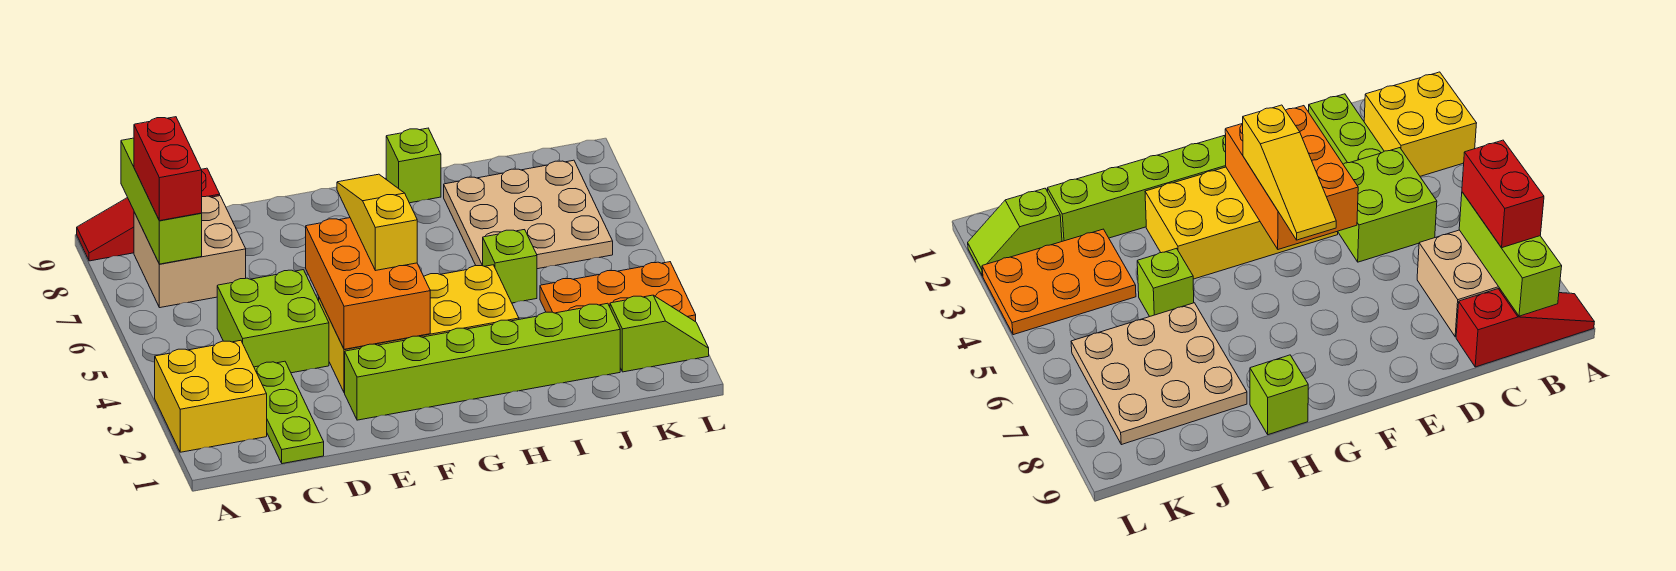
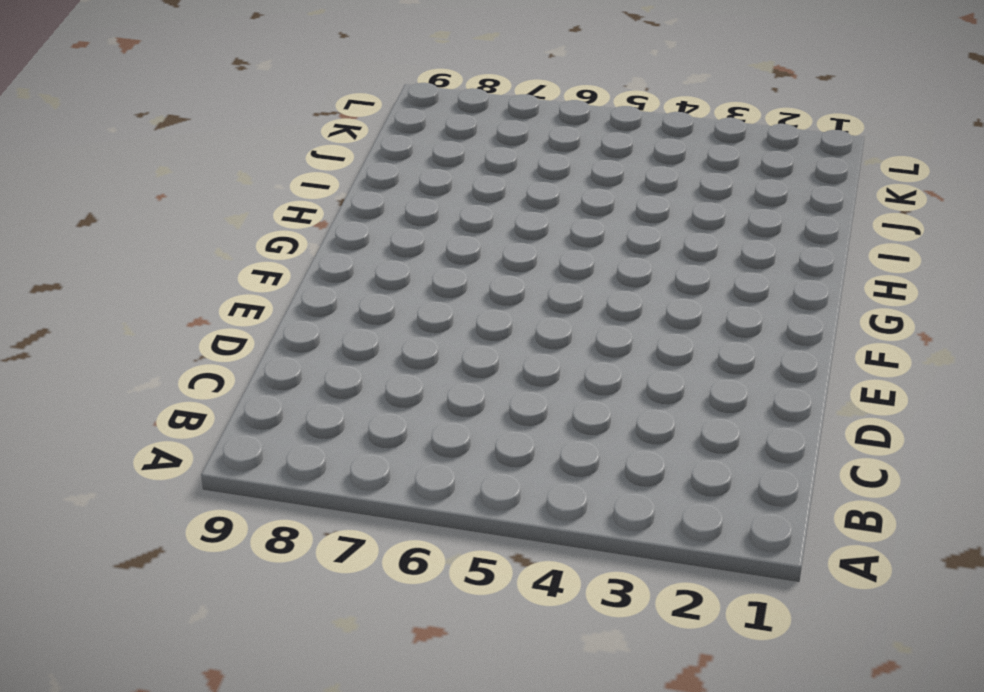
none -> yellow brick A2:B3 level 1
none -> red slope A9:C9 level 1 top C
none -> tan brick B7:C8 level 1

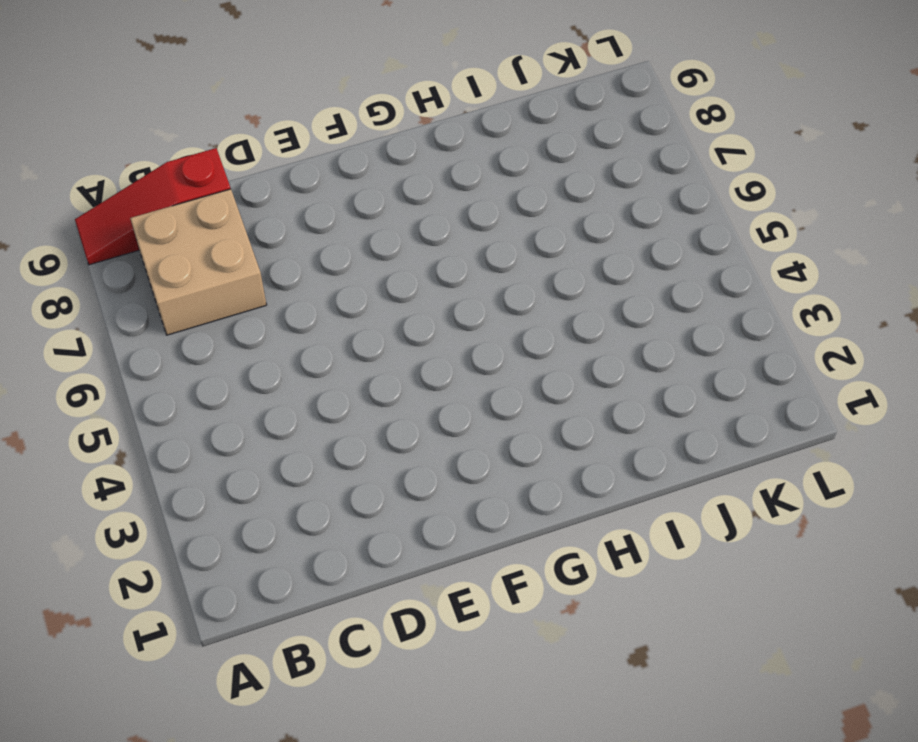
none -> yellow brick A2:B3 level 1
none -> lime plate C1:C3 level 1
none -> lime brick C4:D5 level 1

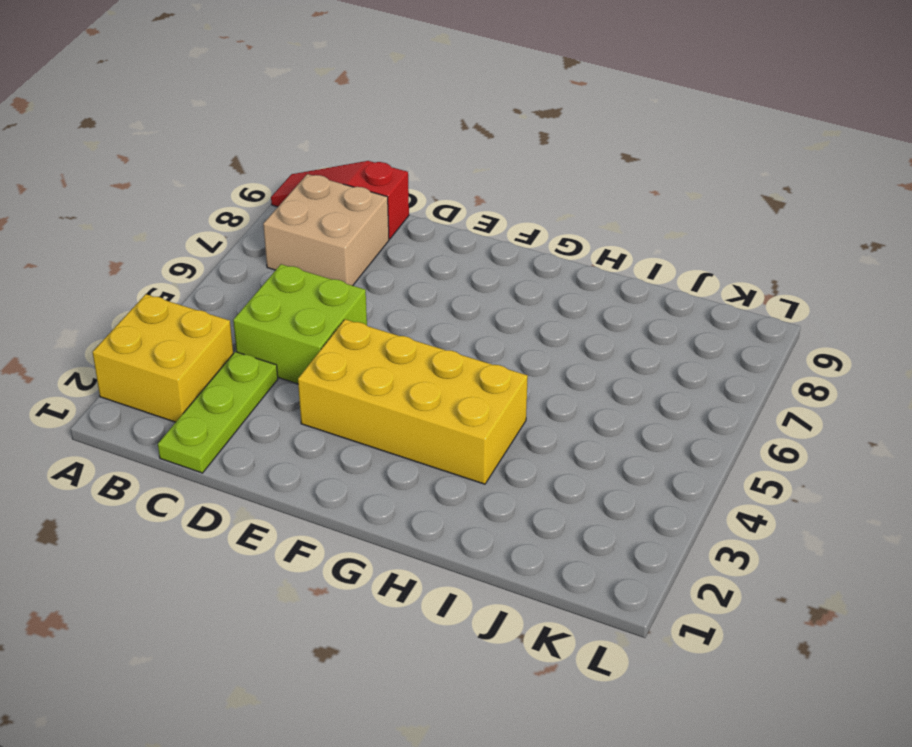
none -> lime brick E2:J2 level 1
none -> lime brick H9 level 1
none -> lime brick I5 level 1

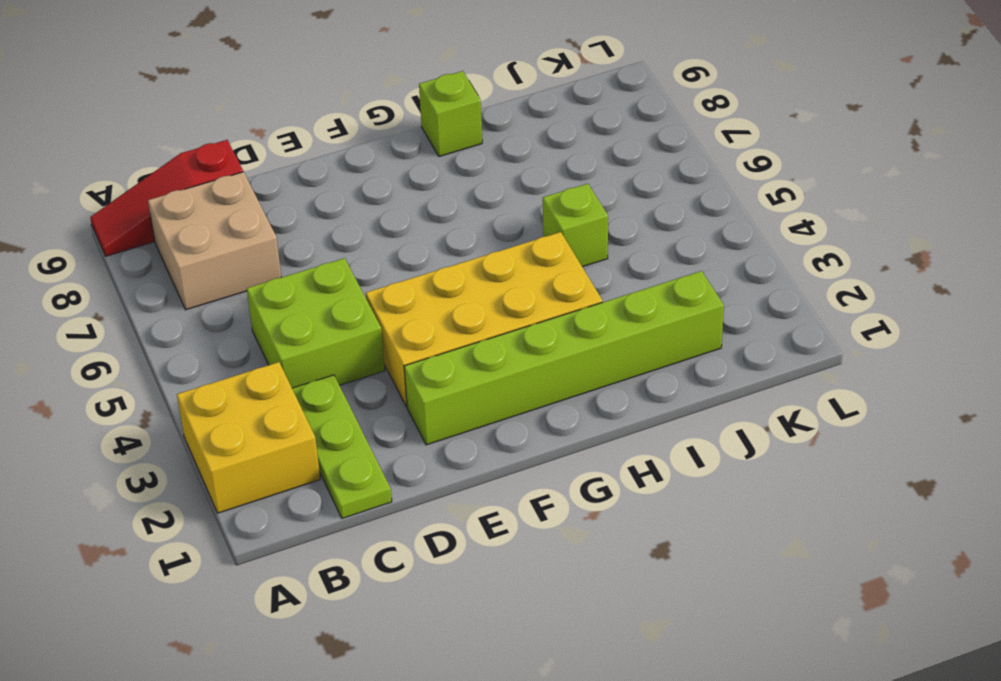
none -> tan plate I6:K8 level 1
none -> orange plate J3:L4 level 1
none -> lime slope K2:L2 level 1 top K

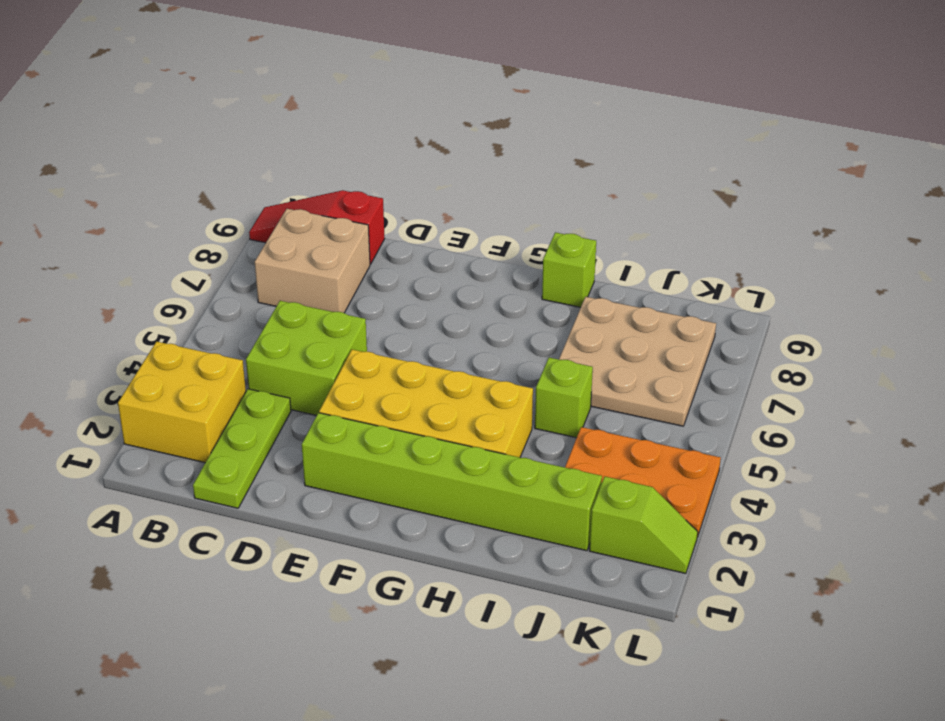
none -> lime brick B7:B9 level 2
none -> orange brick E3:F5 level 2
none -> red brick B7:B8 level 3

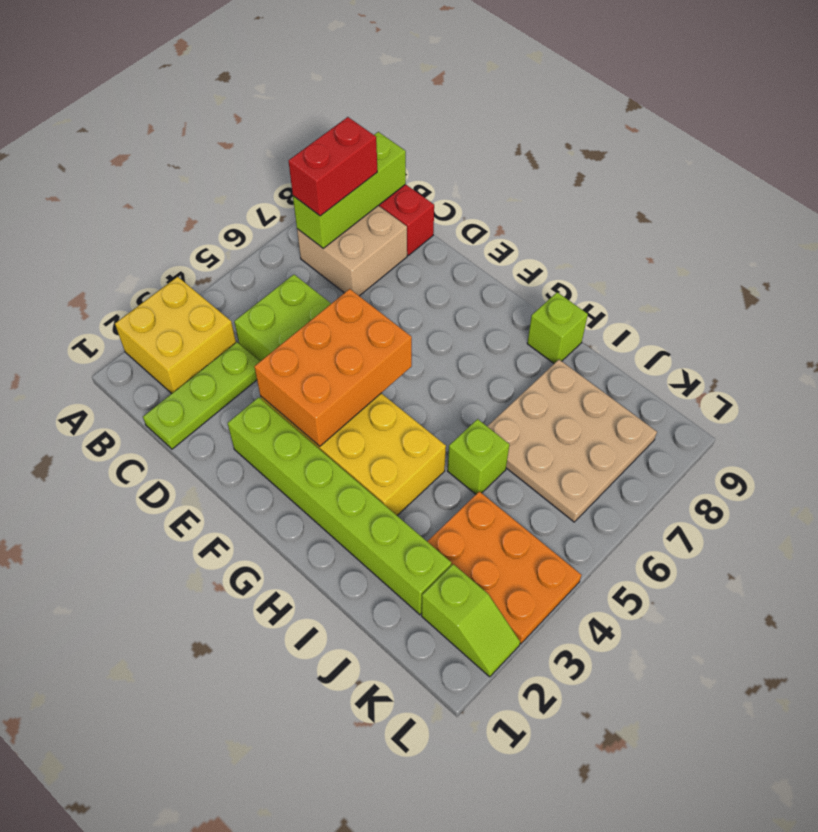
none -> yellow slope F4:F6 level 3 top 4

